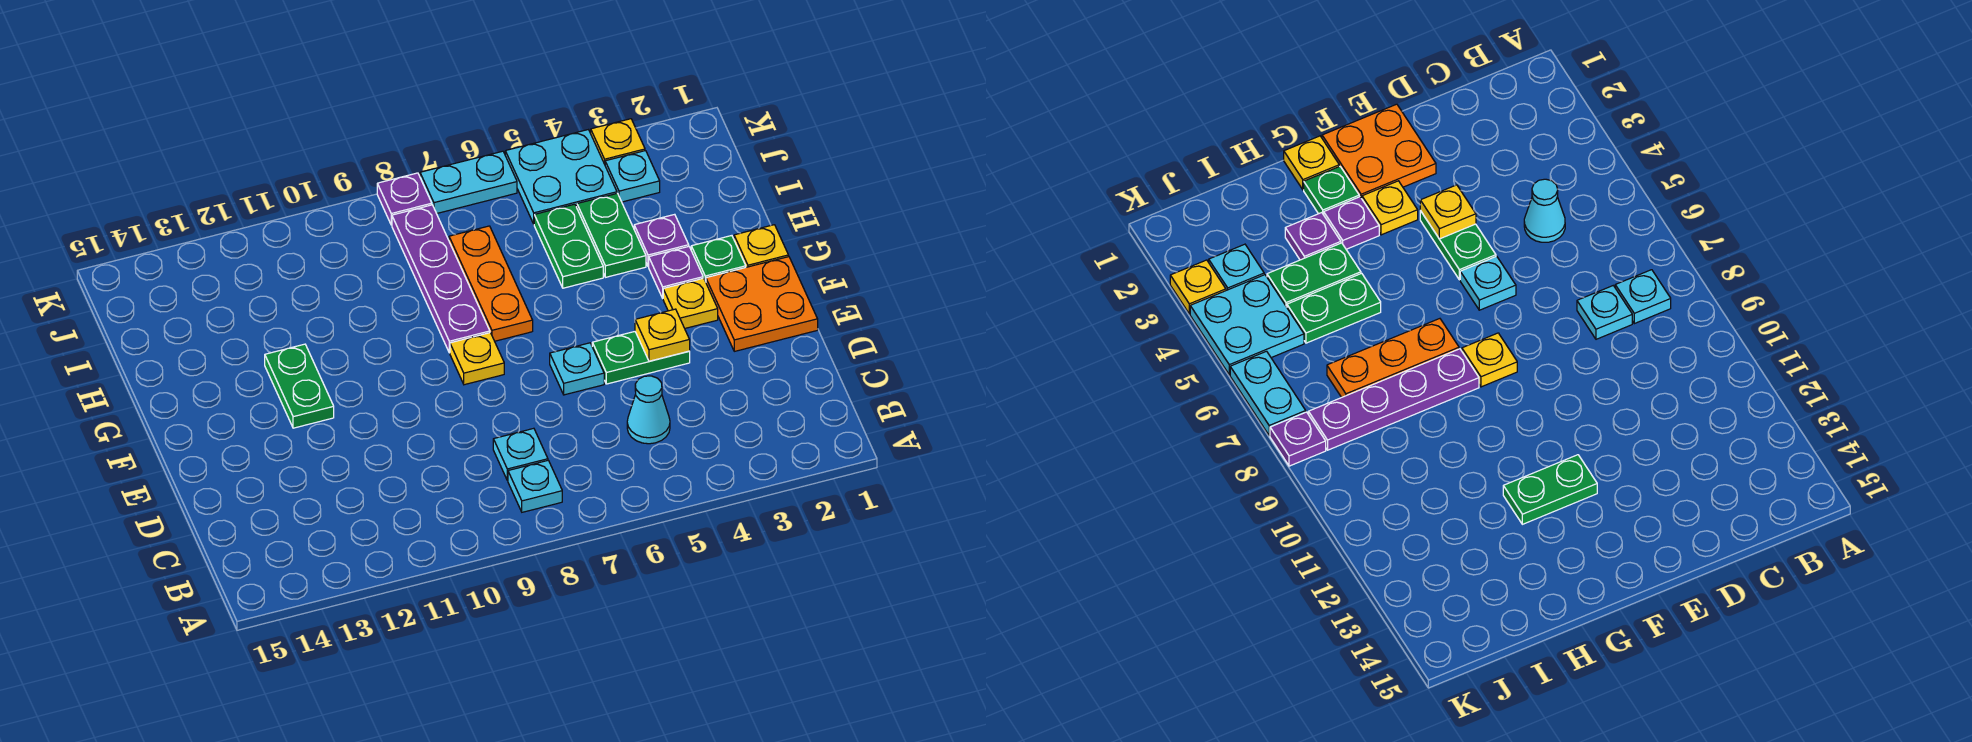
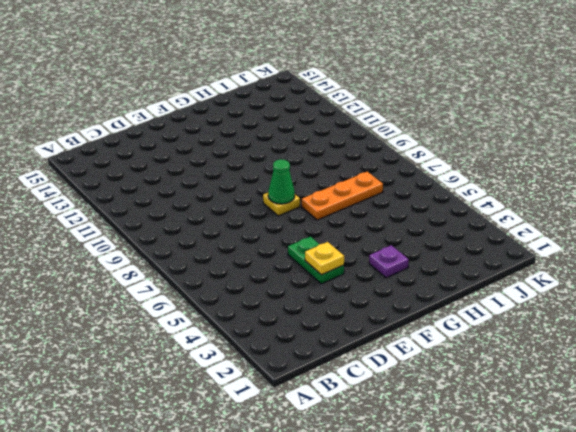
green cone F8 level 2 -> none
none -> cyan plate B8 level 1
none -> cyan cone C5 level 1
none -> cyan plate C8 level 1

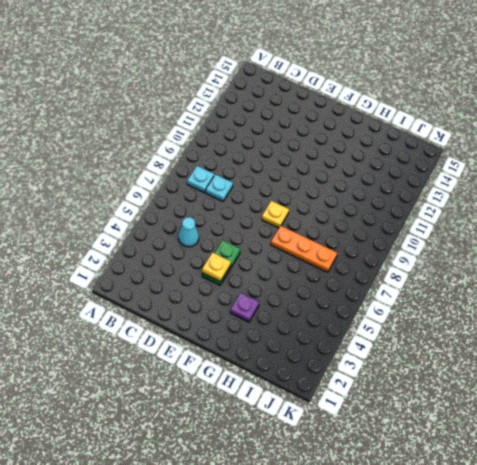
none -> orange plate E1:F2 level 1
none -> cyan plate E6 level 1
none -> yellow plate F3 level 1

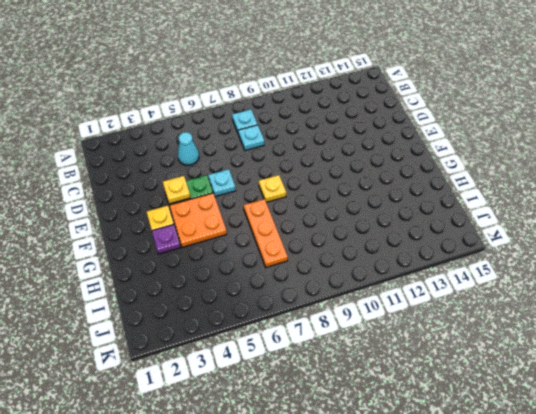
orange plate F4:G5 level 1 -> orange plate E1:F2 level 1
none -> green plate F12:G12 level 1
none -> yellow plate G1 level 1
none -> green plate G2 level 1

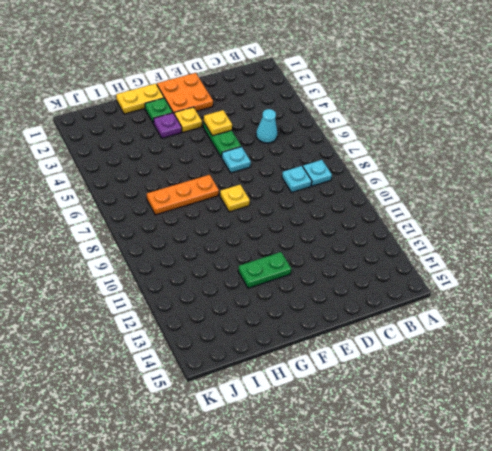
yellow plate G1:H1 level 1 -> yellow plate G1 level 1
none -> purple plate G8:J8 level 1
none -> purple plate H3 level 1
none -> green plate H4:I4 level 1

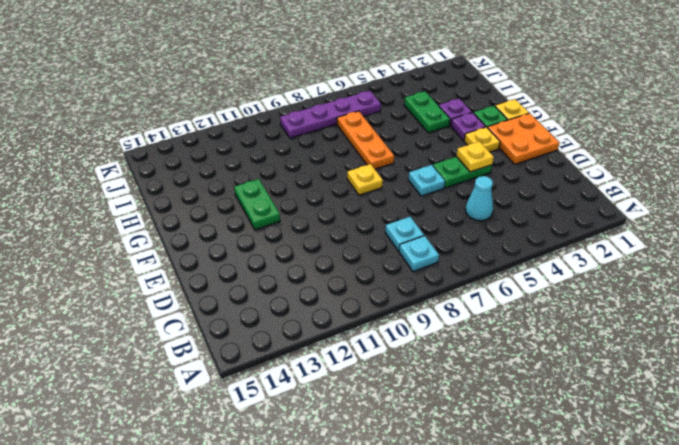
purple plate J6:J9 level 1 -> purple plate G8:J8 level 1
none -> green plate H5:I5 level 1
none -> cyan plate J3 level 1
none -> cyan plate J4:K5 level 1

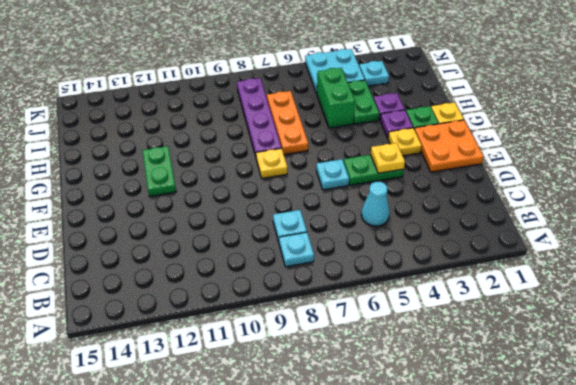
green brick H5:I5 level 1 -> green plate H5:I5 level 1
none -> yellow plate K3 level 1
none -> cyan plate K6:K7 level 1
none -> purple plate K8 level 1

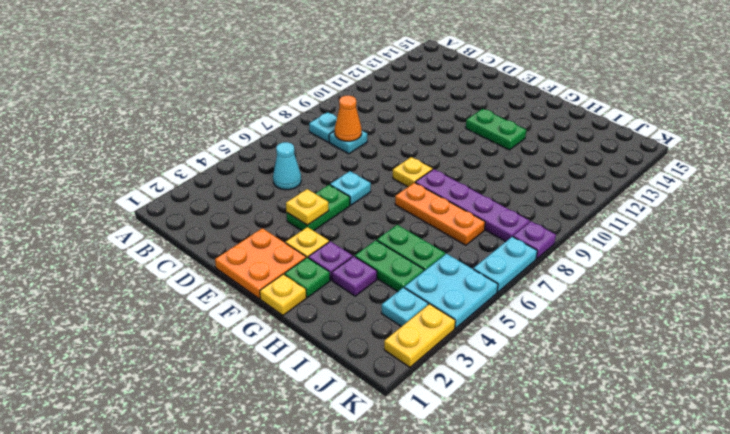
orange cone C8 level 2 -> none
yellow plate K2:K3 level 1 -> yellow plate K3 level 1

